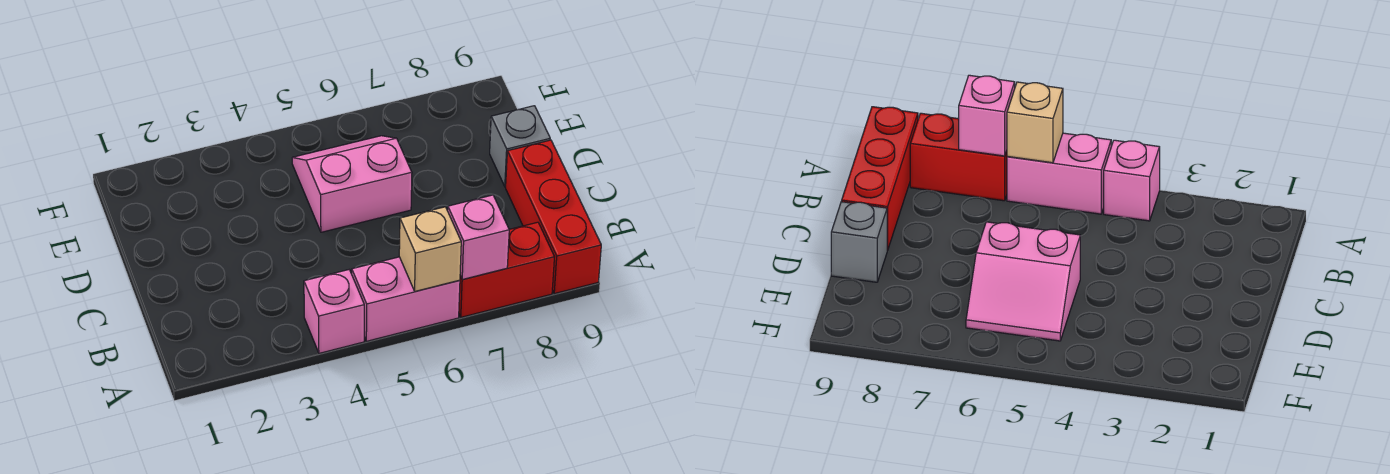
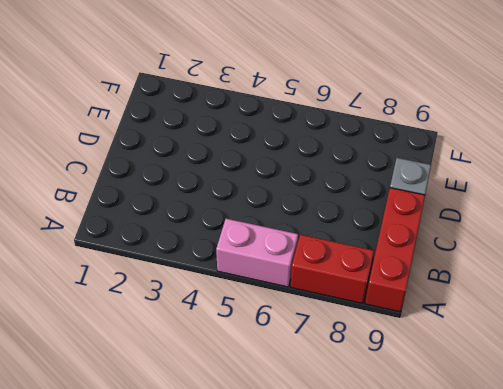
none -> pink brick A4 level 1
none -> pink slope D5:E6 level 1 top D

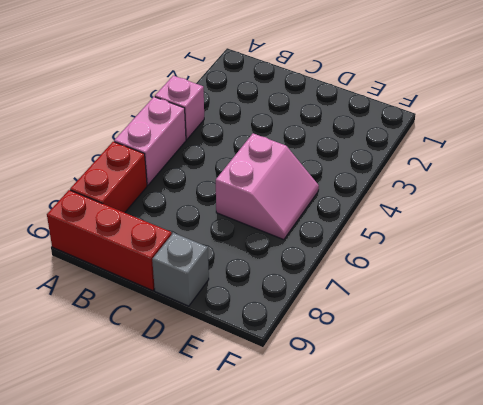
none -> tan brick A6 level 2
none -> pink brick A7 level 2

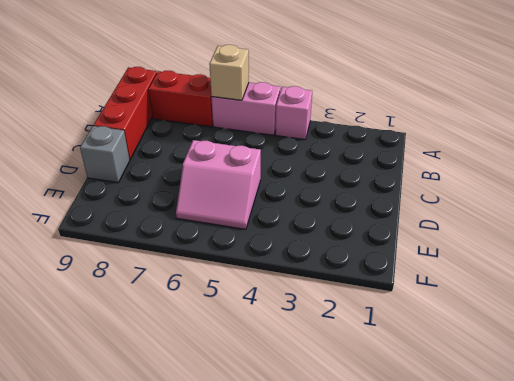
none -> pink brick A7 level 2

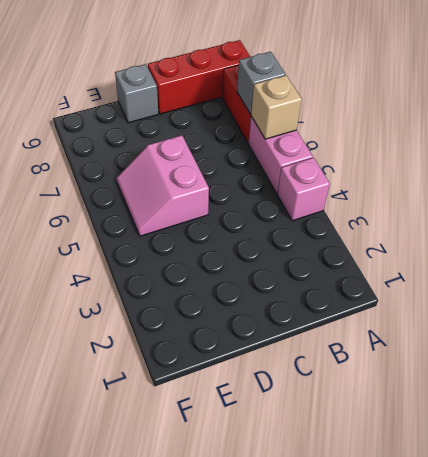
grey brick A7 level 2 -> pink brick A7 level 2

